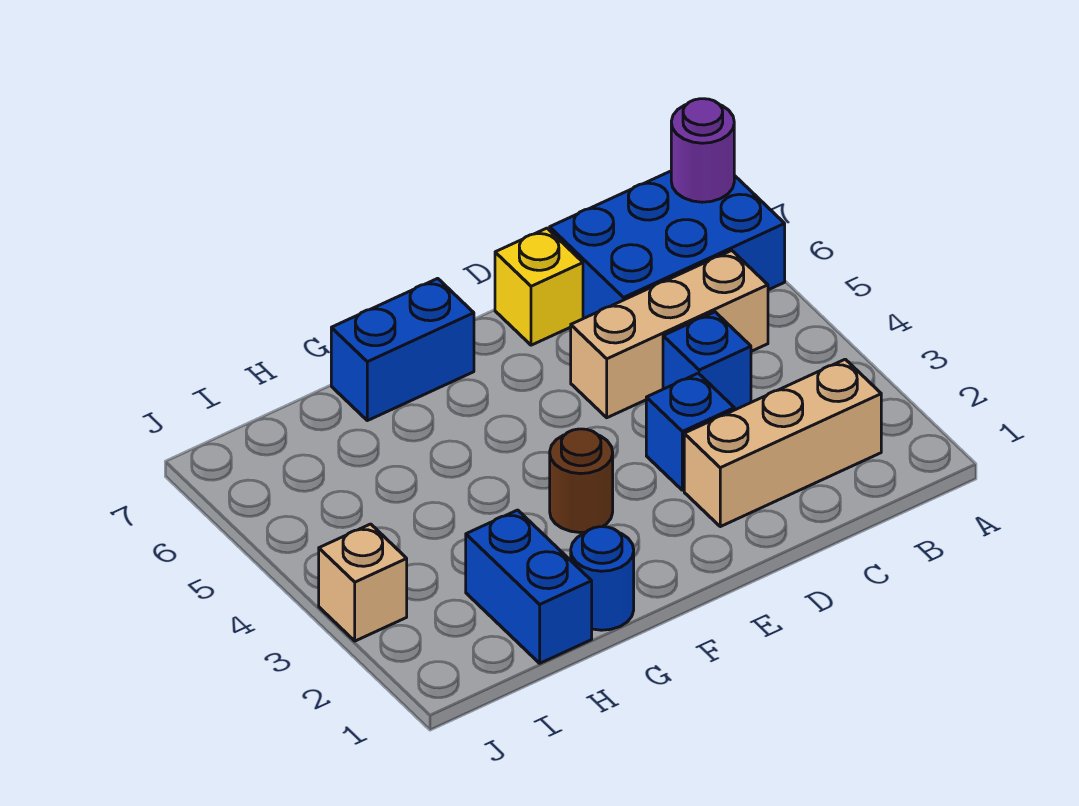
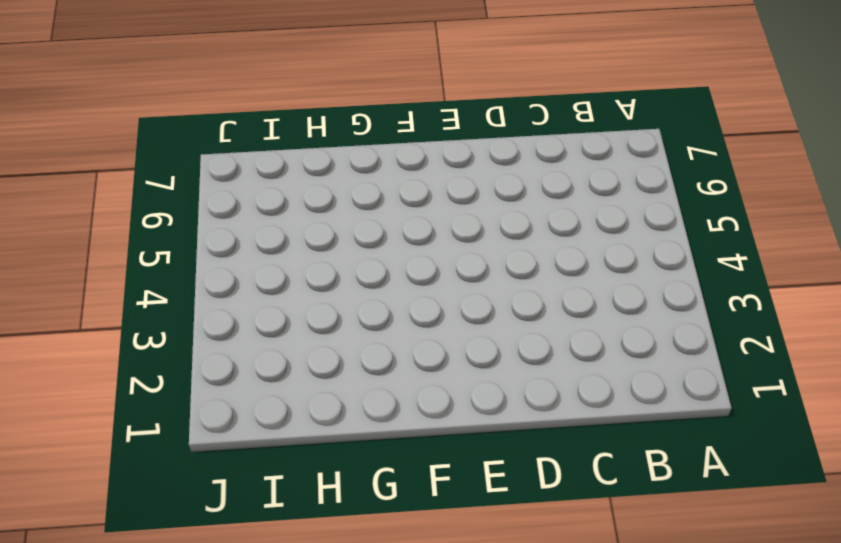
none -> blue brick A6:C7 level 1
none -> tan brick B2:D2 level 1
none -> tan brick B5:D5 level 1

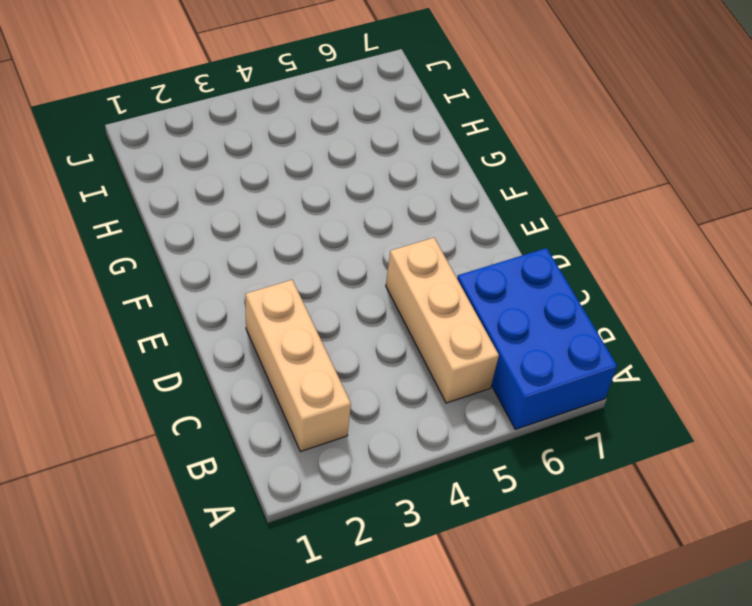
none -> blue brick C4 level 1
none -> blue brick D3 level 1
none -> yellow brick D7 level 1

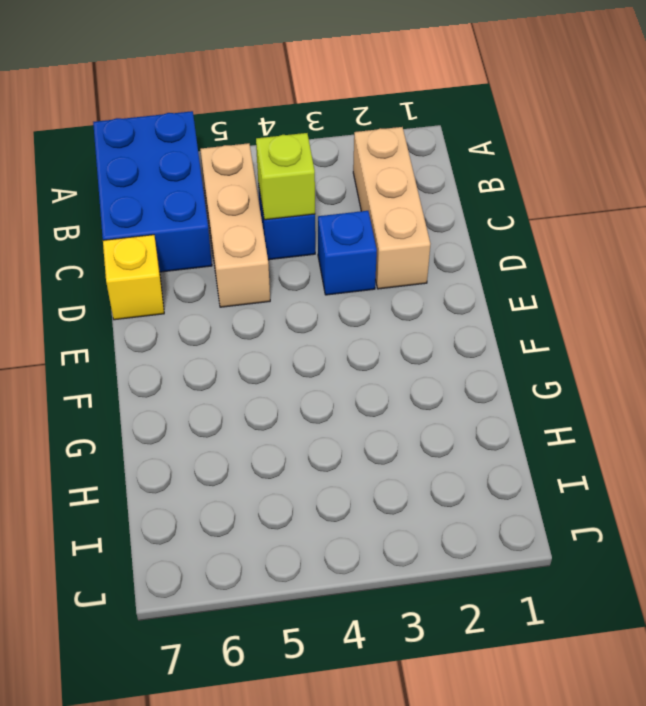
lime brick C4 level 2 -> none
none -> brown round brick F3 level 1
none -> blue brick F7:G7 level 1
none -> blue round brick G1 level 1

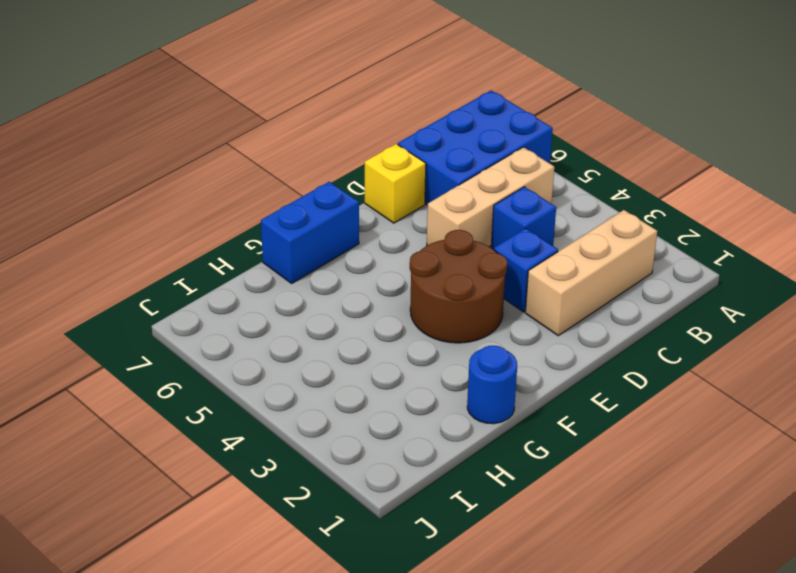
brown round brick E3:F4 level 1 -> brown round brick F3 level 1
none -> blue brick H1:H2 level 1
none -> tan brick J3 level 1
none -> purple round brick A7 level 2

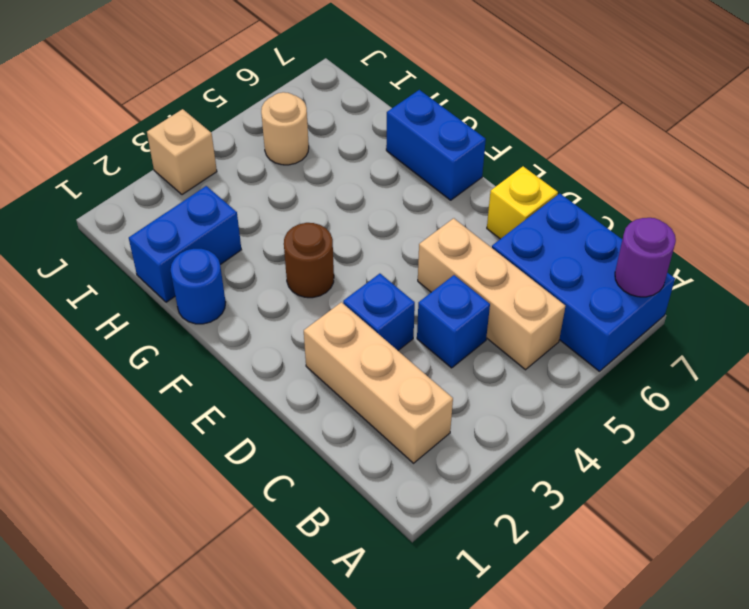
tan round brick I5 level 1 -> none

